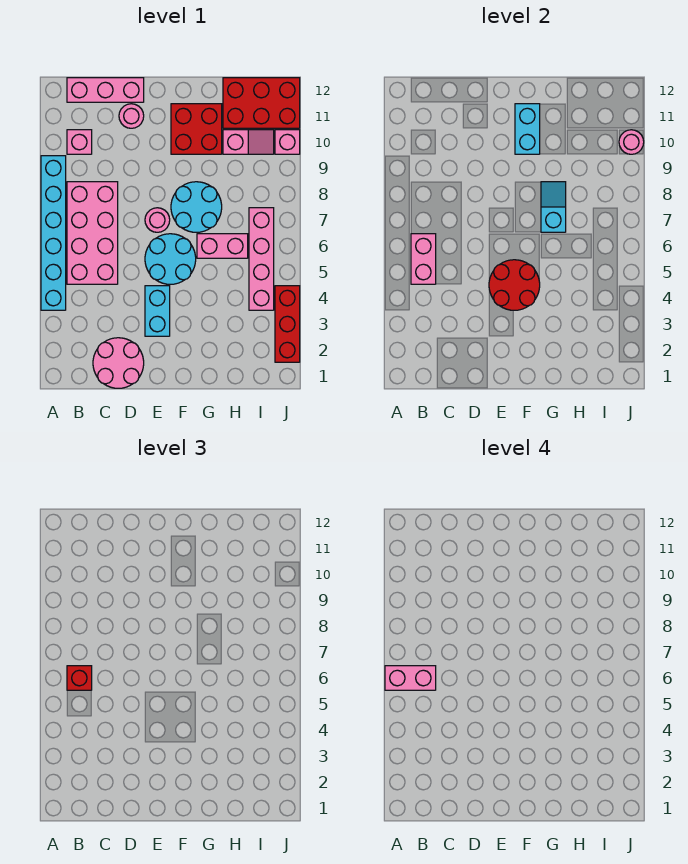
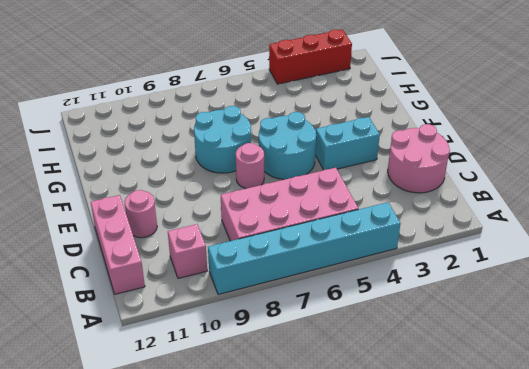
none -> red brick F10:G11 level 1
none -> pink brick G6:H6 level 1
none -> pink slope H10:I10 level 1 top H

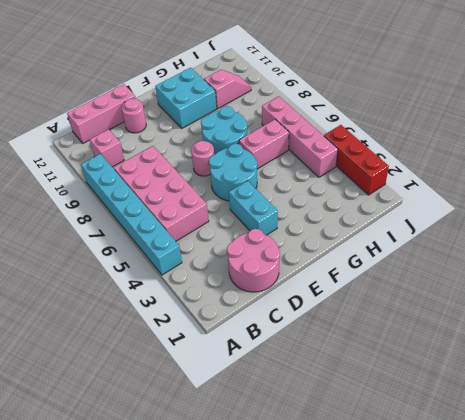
cyan brick F10:G11 level 1 -> red brick F10:G11 level 1
none -> red brick H11:J12 level 1
none -> pink brick J10 level 1
none -> pink brick B5:B6 level 2

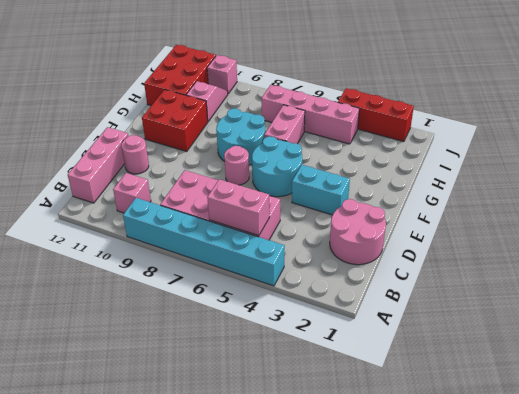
none -> red round brick E4:F5 level 2
none -> cyan brick F10:F11 level 2
none -> cyan slope G7:G8 level 2 top 7

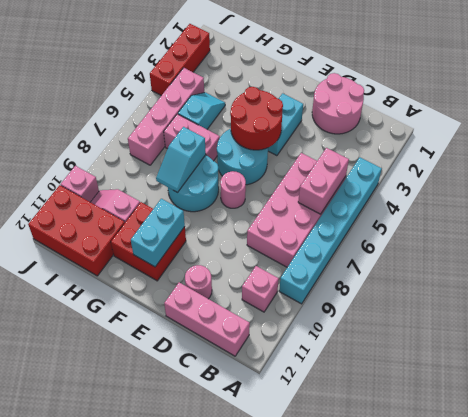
cyan slope H4:H5 level 1 top 5 -> none
none -> pink round brick J10 level 2
none -> red brick B6 level 3
none -> pink brick A6:B6 level 4

